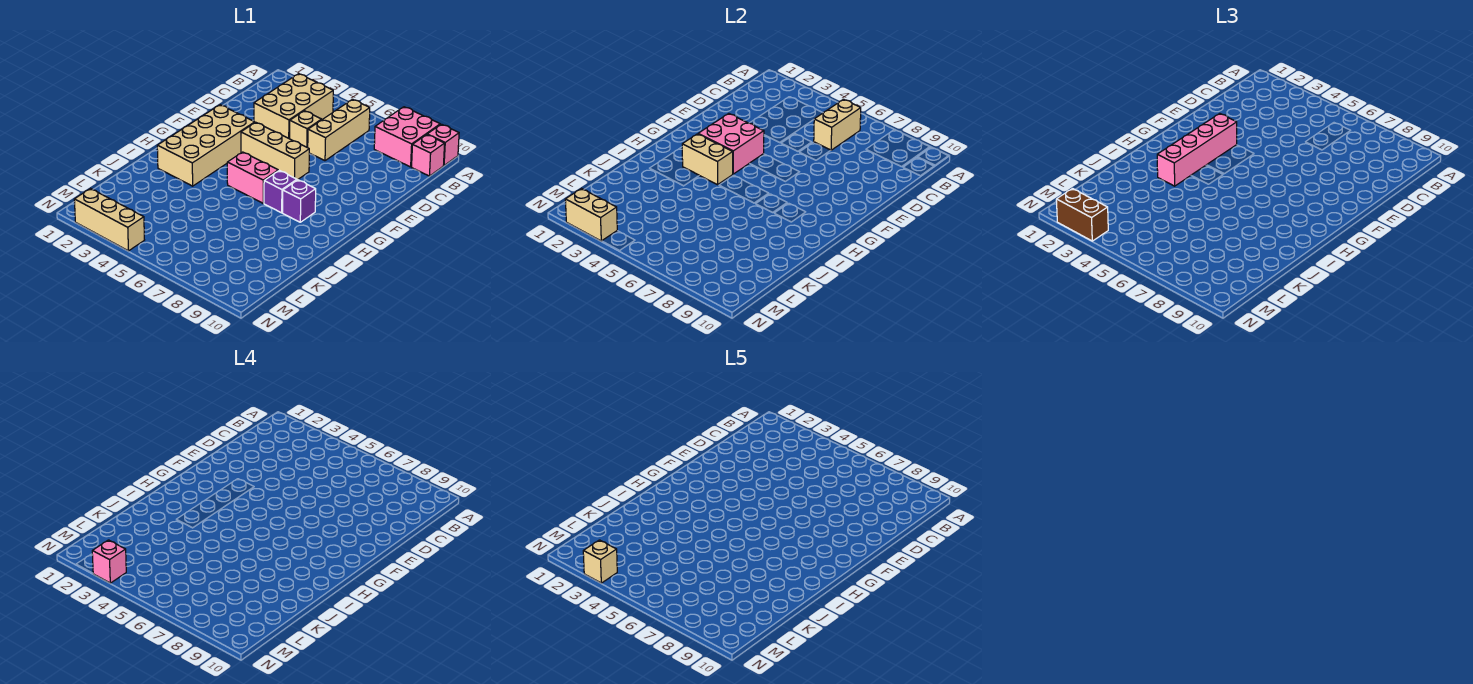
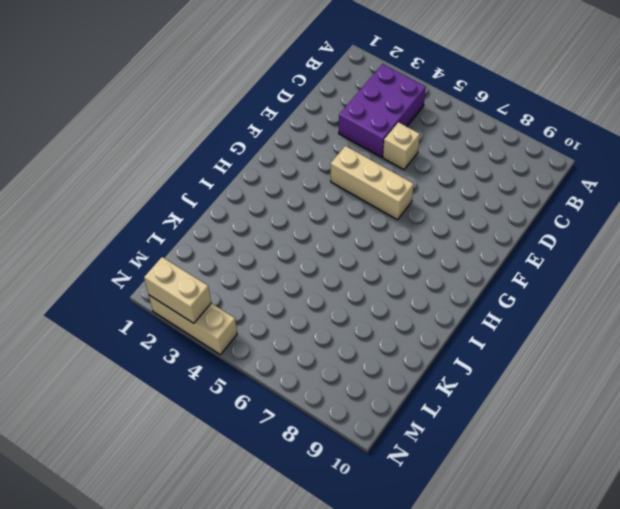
purple brick B3:D4 level 1 -> tan brick B3:D4 level 1
none -> pink brick A8:B9 level 1
none -> pink brick A10 level 1
none -> tan brick B6:D6 level 1

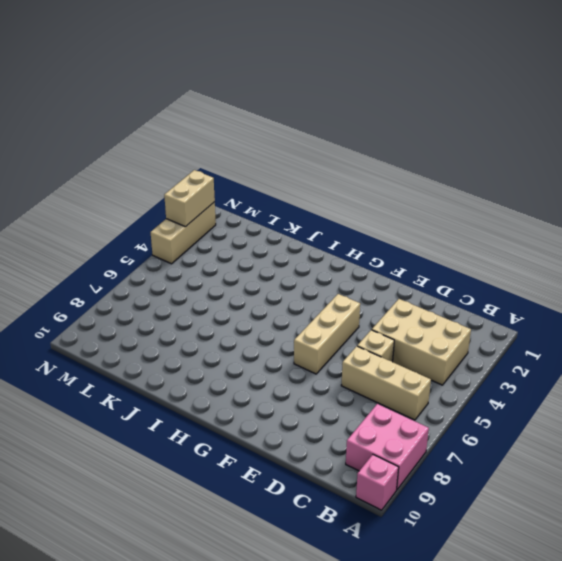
none -> pink brick B10 level 1
none -> tan brick F2:I3 level 1
none -> pink brick H5:H6 level 1

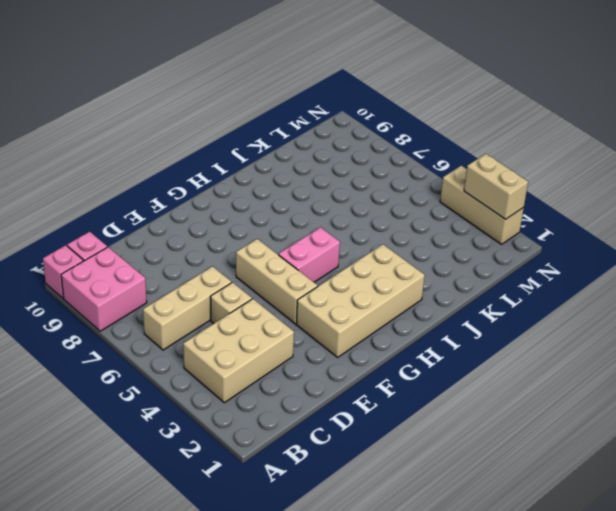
pink brick G5:H5 level 1 -> pink brick H5:H6 level 1
none -> purple brick H7 level 1
none -> purple brick H8 level 1
none -> tan brick B6:C6 level 2

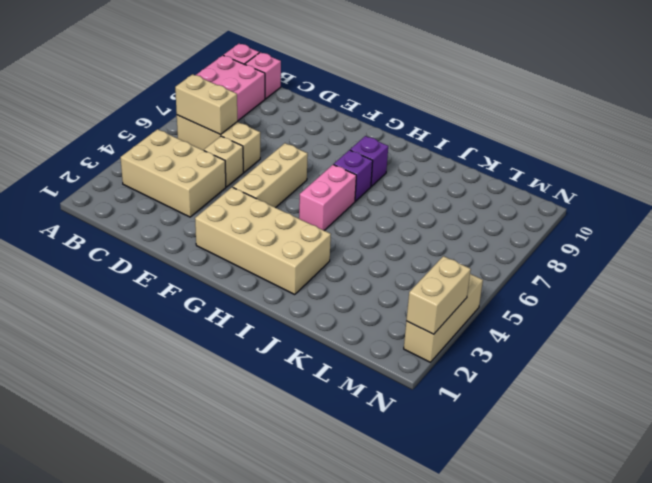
none -> pink brick F3:G4 level 2
none -> tan brick H3:H4 level 2
none -> pink brick F3:I3 level 3

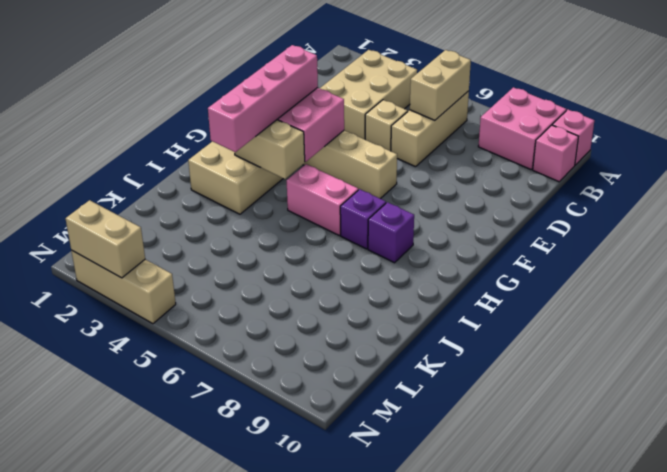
none -> brown brick N2:N3 level 3
none -> pink brick N3 level 4
none -> tan brick N3 level 5

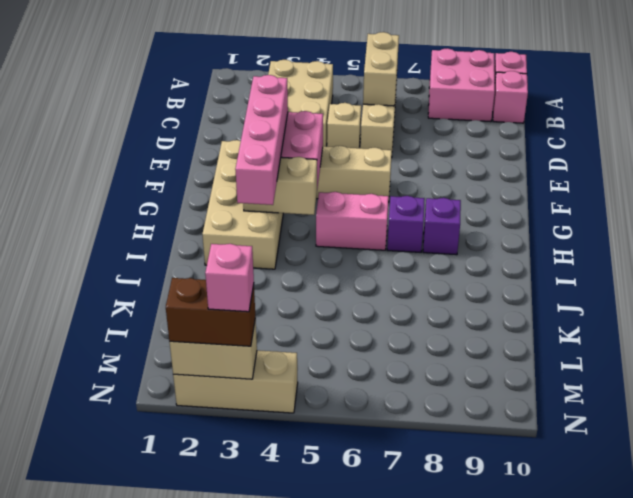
none -> tan brick N3 level 5

